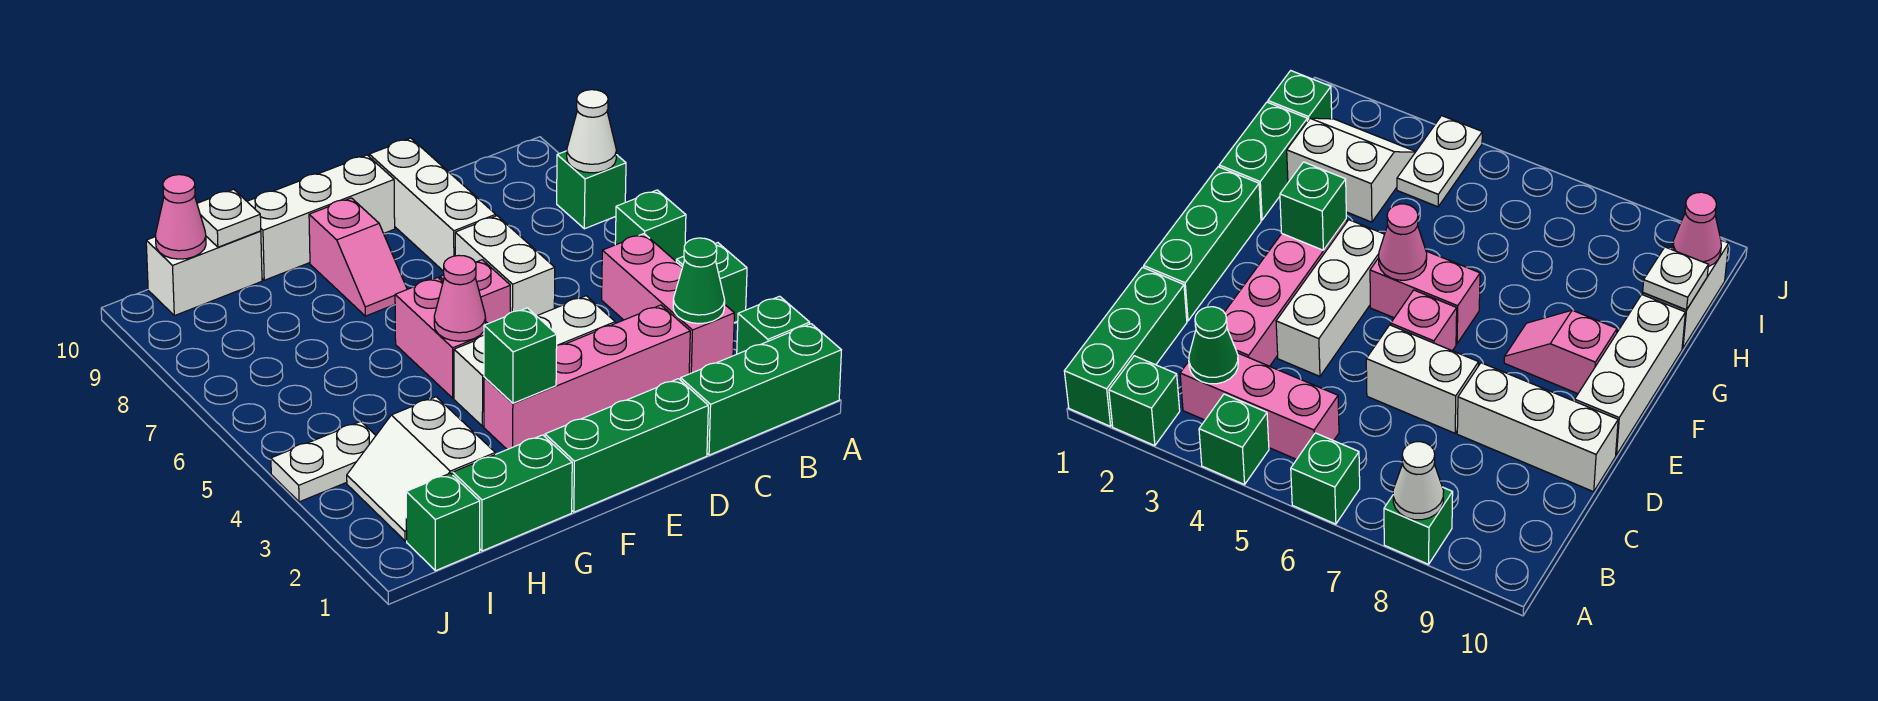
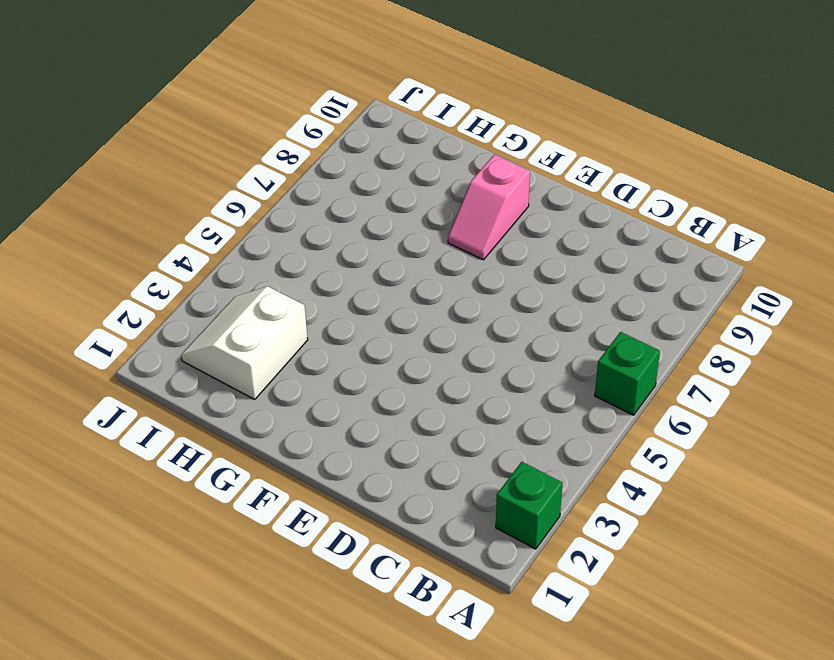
none -> green brick A1:C1 level 1
none -> green brick A4 level 1
none -> green brick A8 level 1

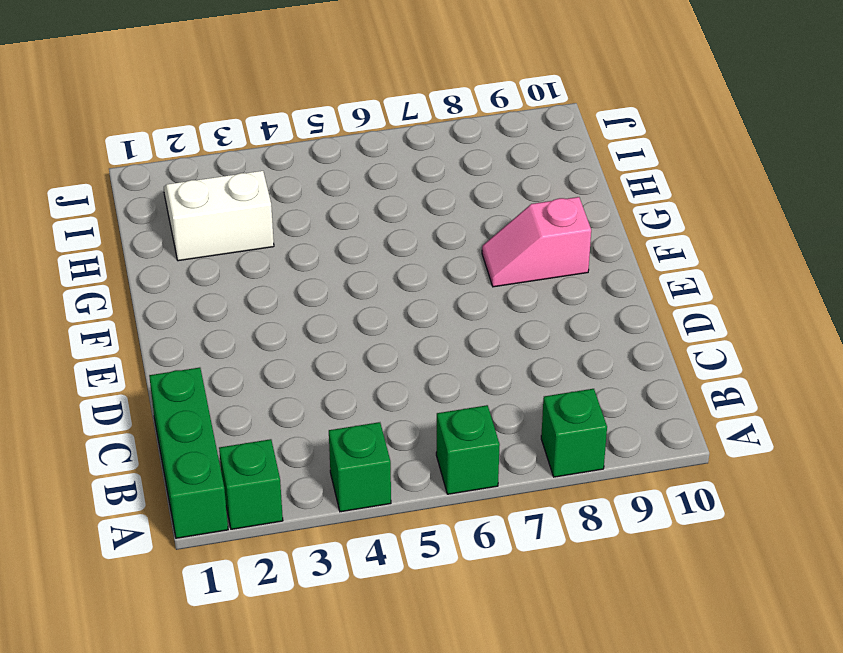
none -> pink brick B3:B5 level 1
none -> pink brick C3:F3 level 1
none -> green brick D1:F1 level 1

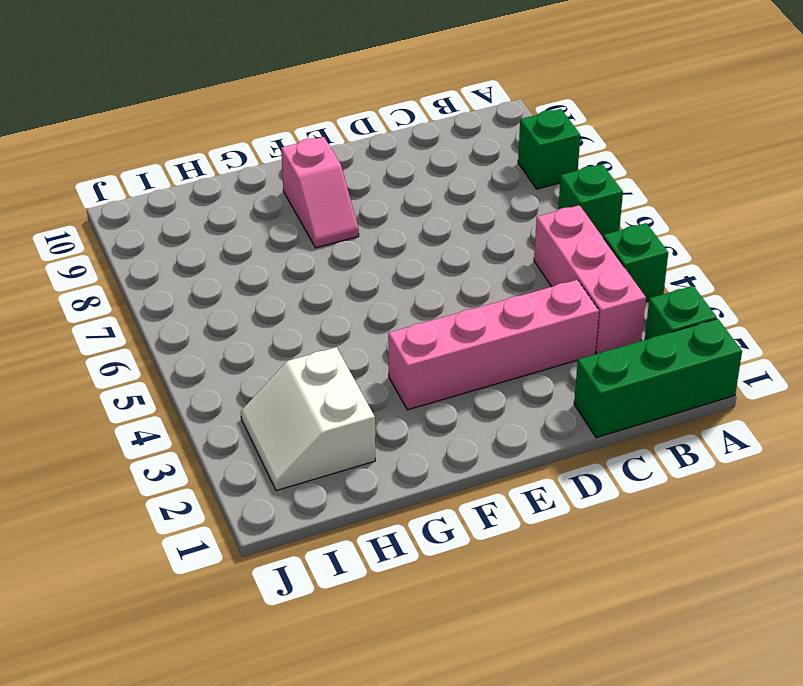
none -> green brick D1:F1 level 1
none -> white brick D4:F4 level 1
none -> white brick D6:D7 level 1

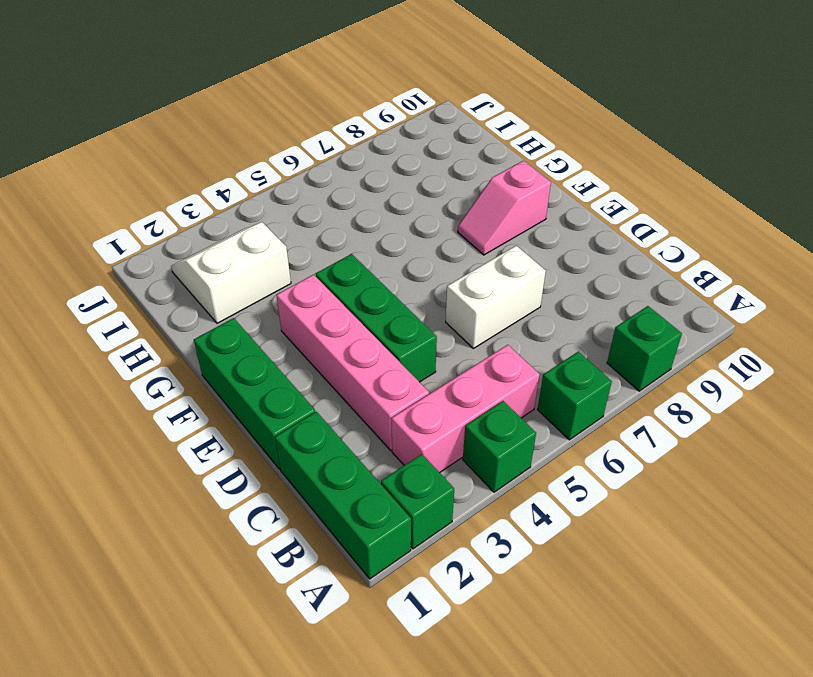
green brick D4:F4 level 1 -> white brick D4:F4 level 1
none -> white brick D8:D10 level 1
none -> pink brick E6 level 1
none -> white brick E10:G10 level 1

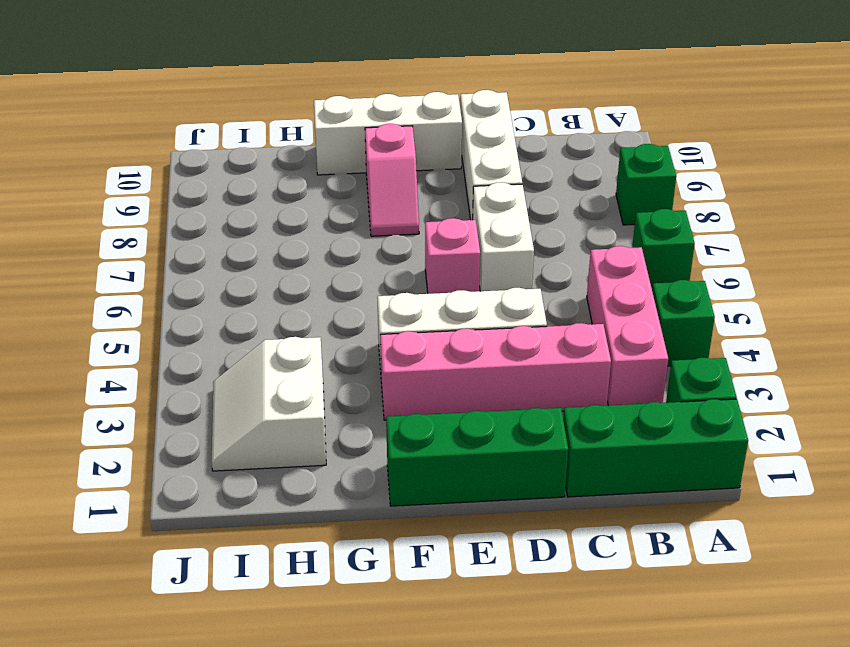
none -> pink brick F5:F6 level 1
none -> green brick G1:H1 level 1
none -> white brick H10:I10 level 1

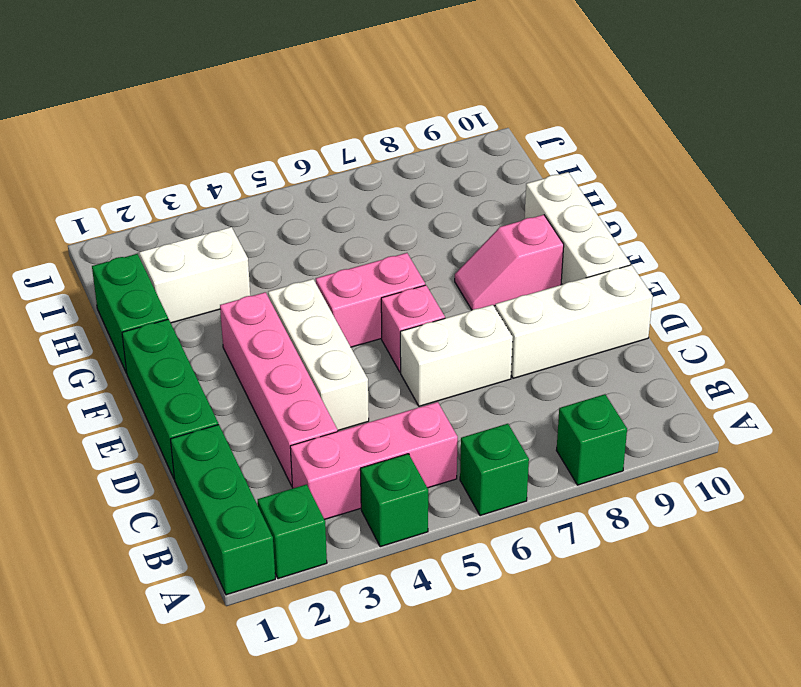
none -> white brick H10:I10 level 1
none -> green brick I1 level 1
none -> white plate I4:J4 level 1

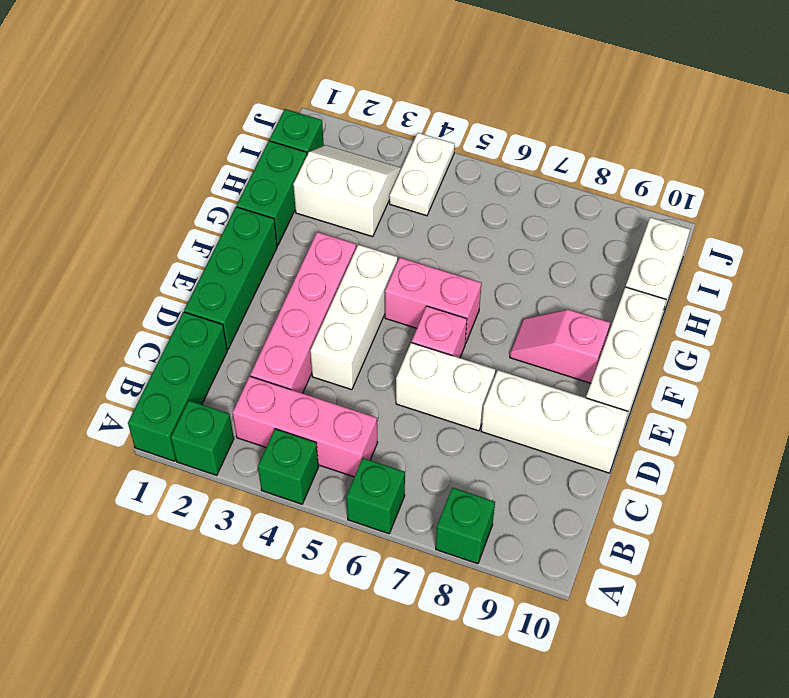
none -> white cone A8 level 2
none -> green cone B3 level 2
none -> green brick F3 level 2

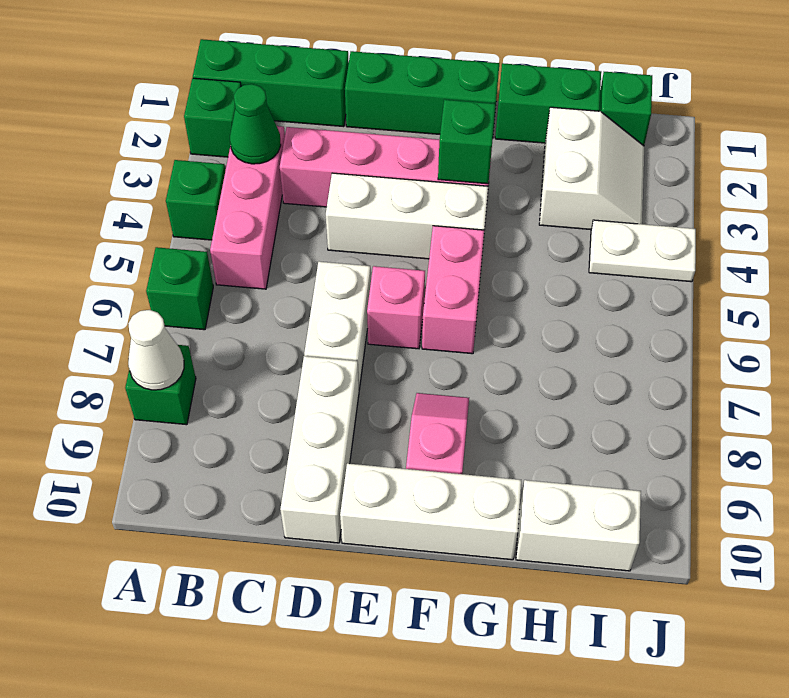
none -> pink cone F5 level 2
none -> white plate H10 level 2
none -> pink cone I10 level 2

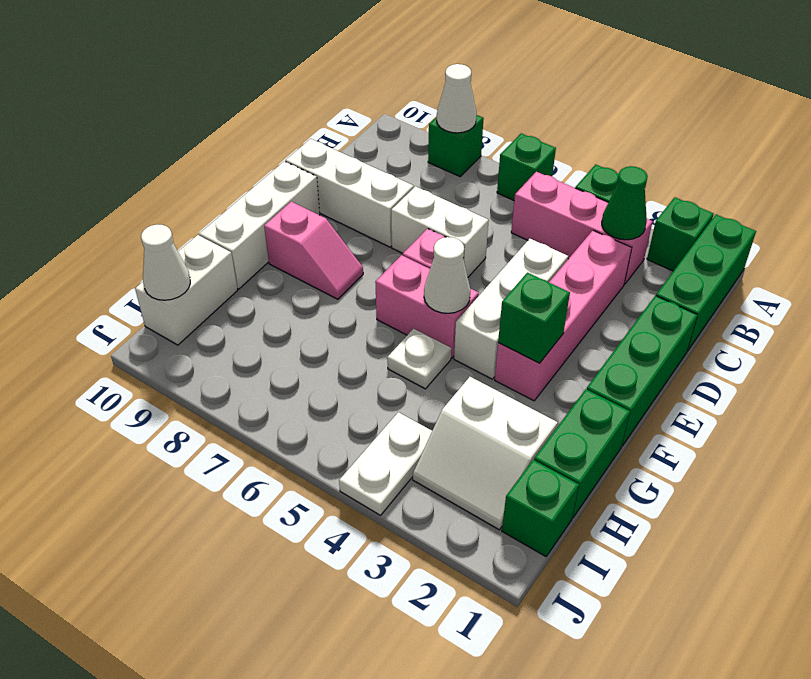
white cone F5 level 2 -> pink cone F5 level 2
white plate G5 level 1 -> white plate H10 level 2
white cone I10 level 2 -> pink cone I10 level 2

